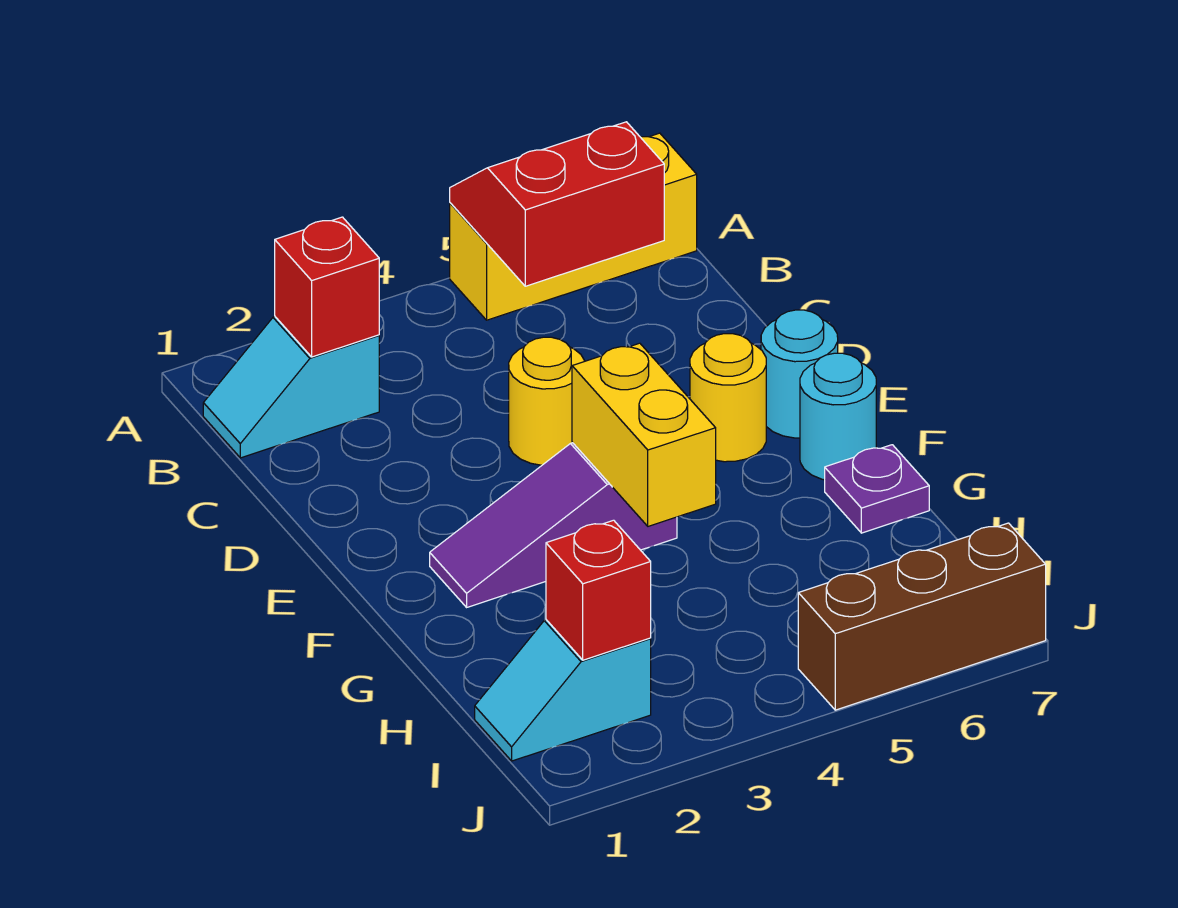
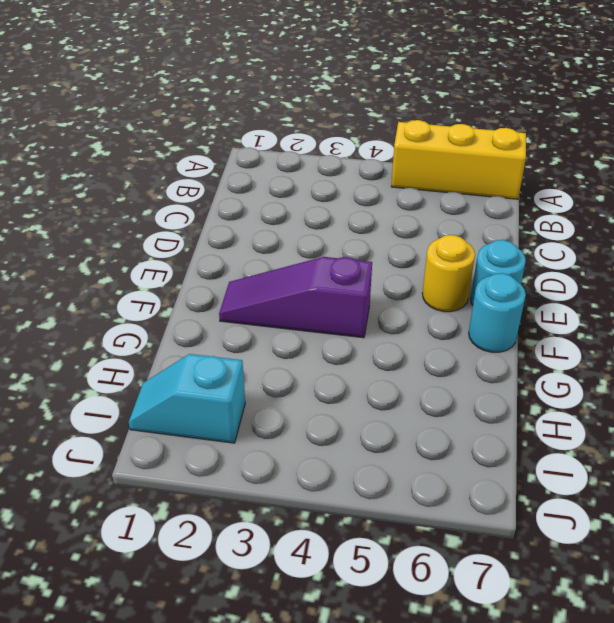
none -> cyan slope B1:B2 level 1 top 2
none -> yellow round brick D4 level 1
none -> purple plate G7 level 1

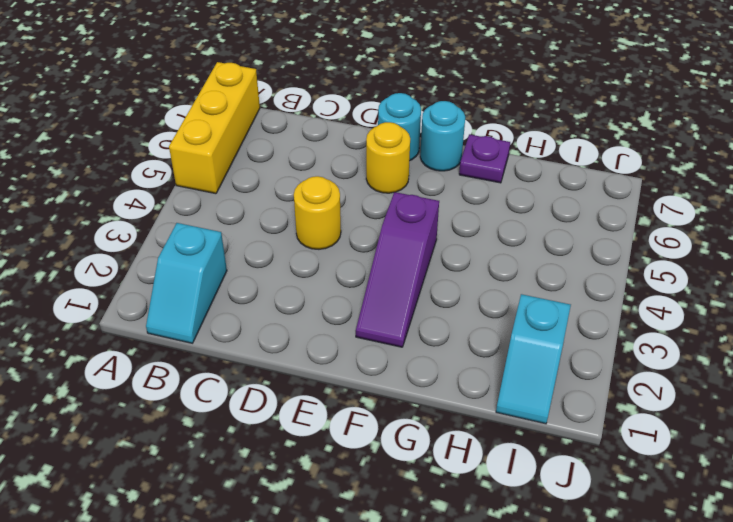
none -> brown brick J5:J7 level 1
none -> red slope A5:B6 level 2 top B
none -> red brick B2 level 2

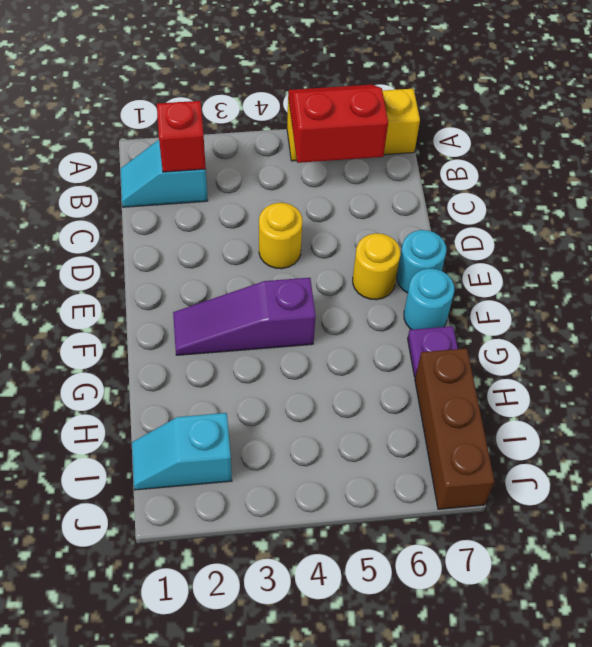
brown brick H7:J7 level 1 -> brown brick J5:J7 level 1
none -> yellow brick F4:G4 level 2
none -> red brick I2 level 2

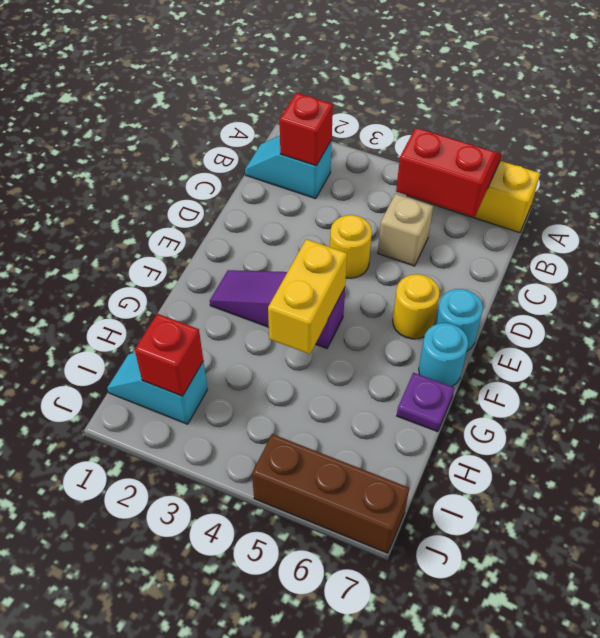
tan brick C5 level 1 -> none

